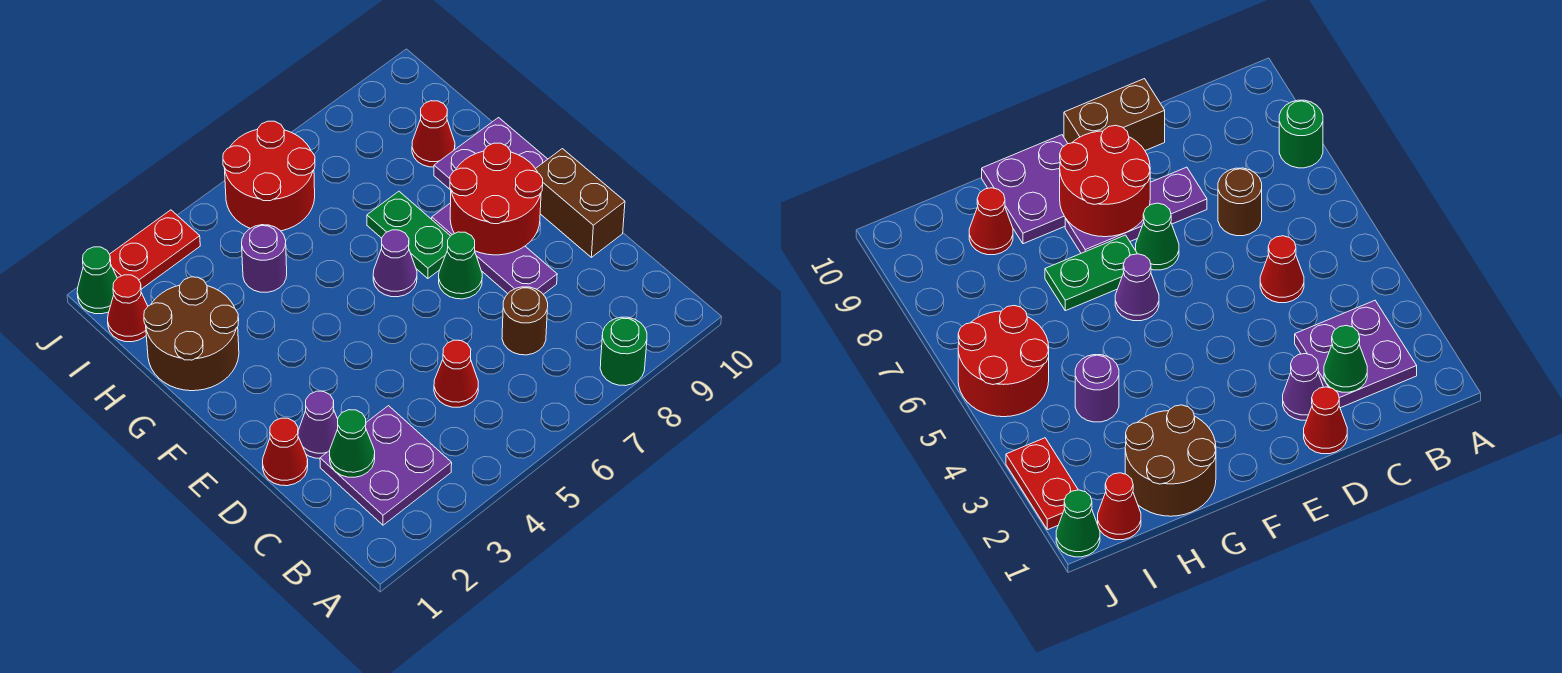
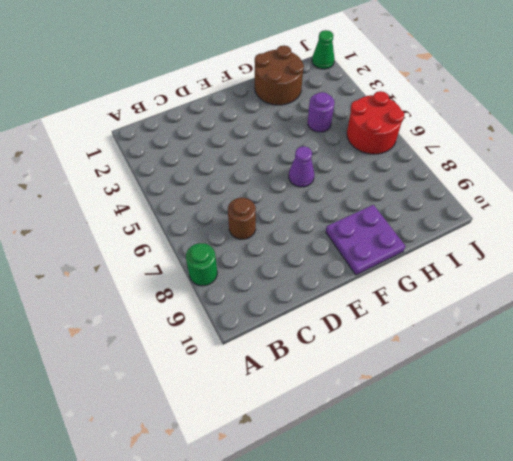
none -> purple plate B2:C3 level 1
none -> red cone C5 level 1
none -> red cone D1 level 1

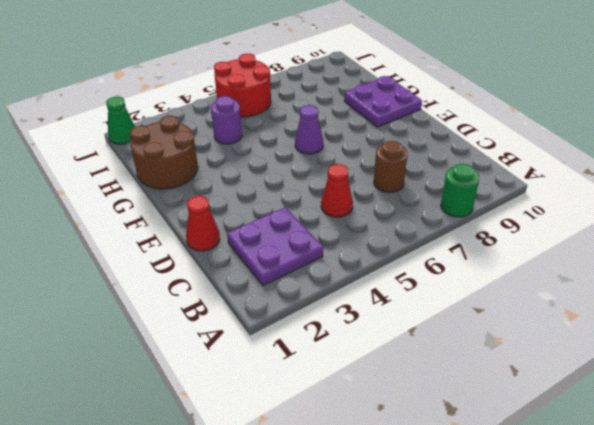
none -> purple cone D2 level 1
none -> purple plate D8:F8 level 1
none -> brown brick D10:E10 level 1

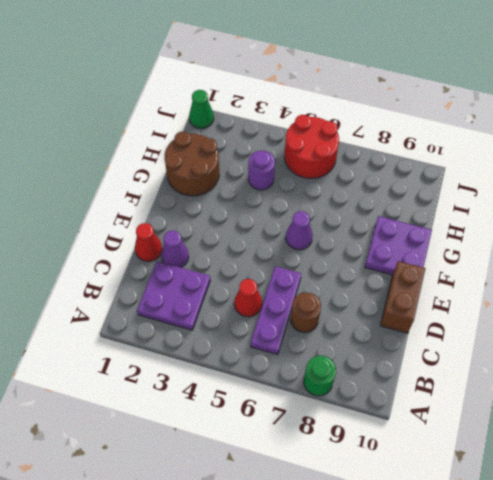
purple plate B6:D6 level 1 -> purple plate D8:F8 level 1
none -> green cone E7 level 1
none -> green plate F7:G7 level 1
none -> red cone H9 level 1

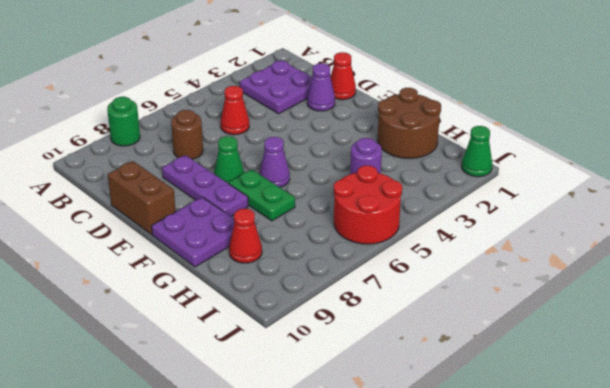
none -> red cone I1 level 1
none -> red plate J2:J3 level 1
none -> green cone C2 level 2

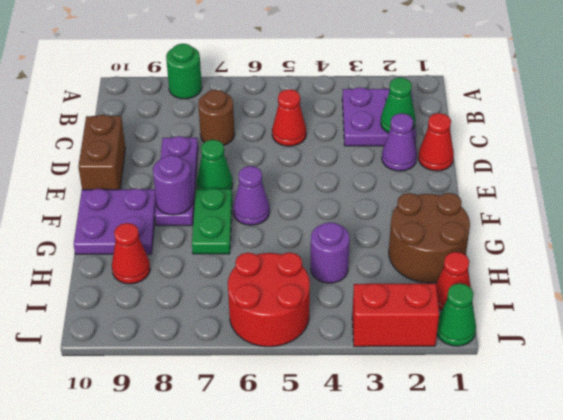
purple round brick F8 level 2 -> red round brick E8:F9 level 2
red brick J2:J3 level 1 -> red plate J2:J3 level 1

